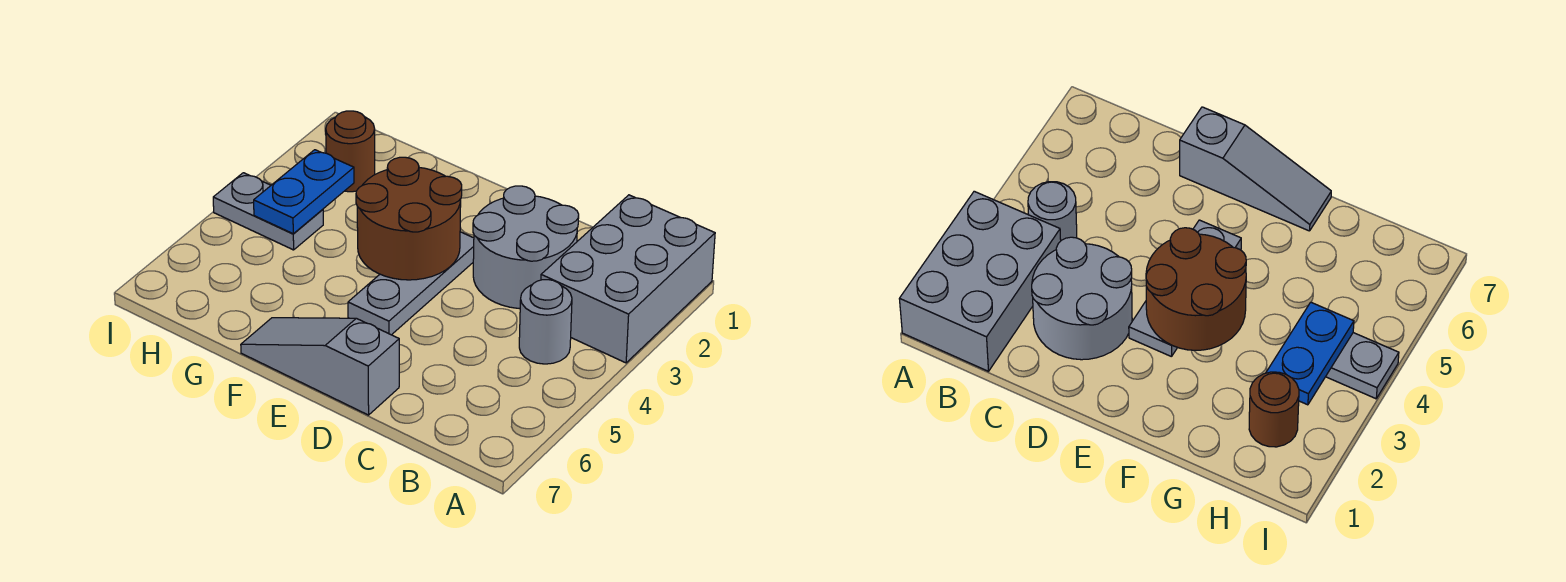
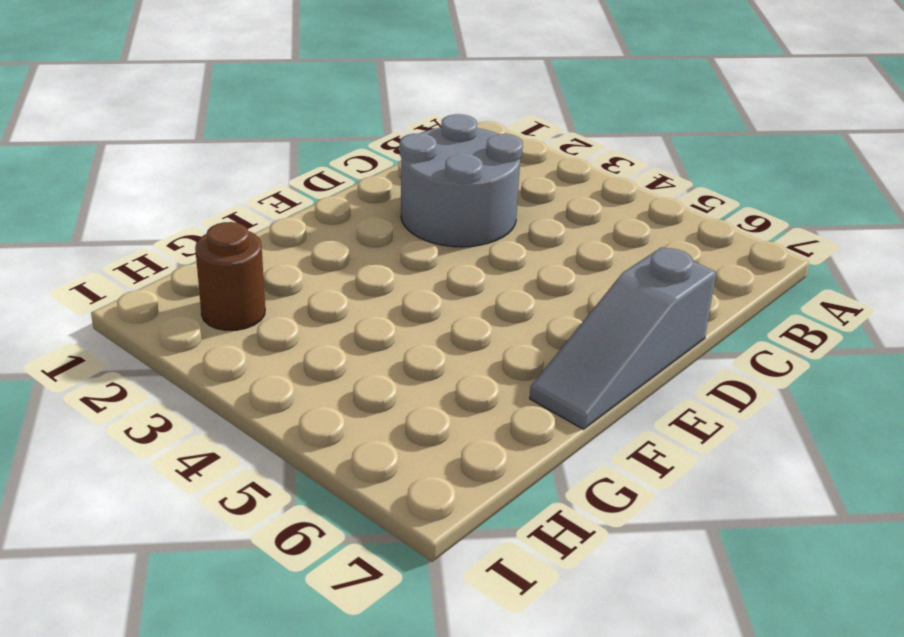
none -> grey brick A1:B3 level 1
none -> grey round brick B4 level 1

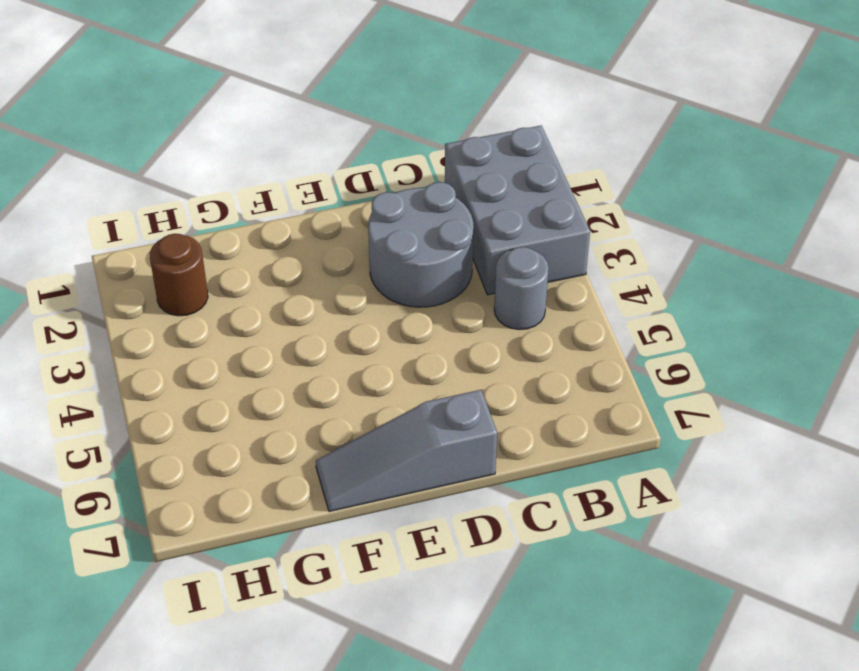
none -> grey plate E3:E5 level 1
none -> grey plate H4:I4 level 1

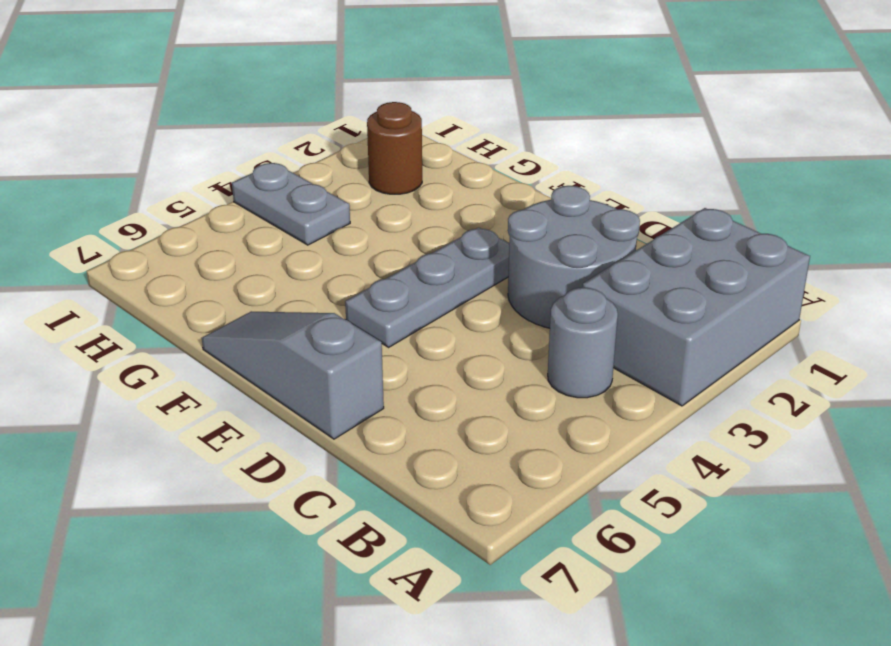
none -> brown round brick E3:F4 level 2
none -> blue plate H3:H4 level 2

